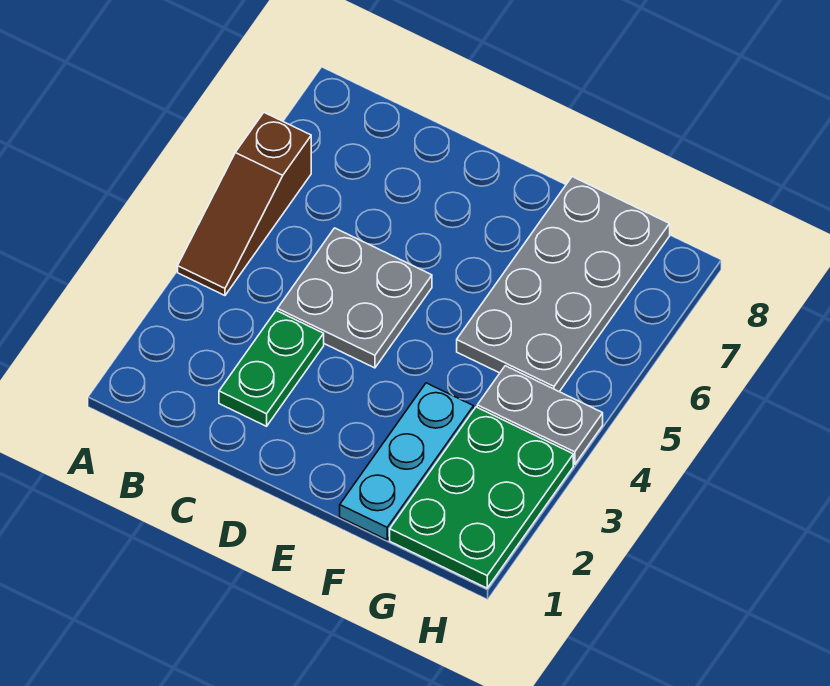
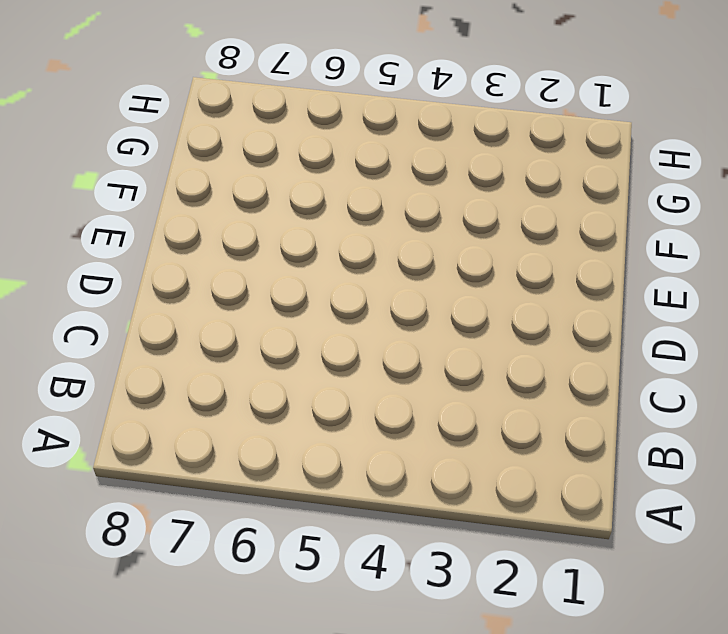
none -> brown slope A4:A6 level 1 top 6
none -> green plate C2:C3 level 1

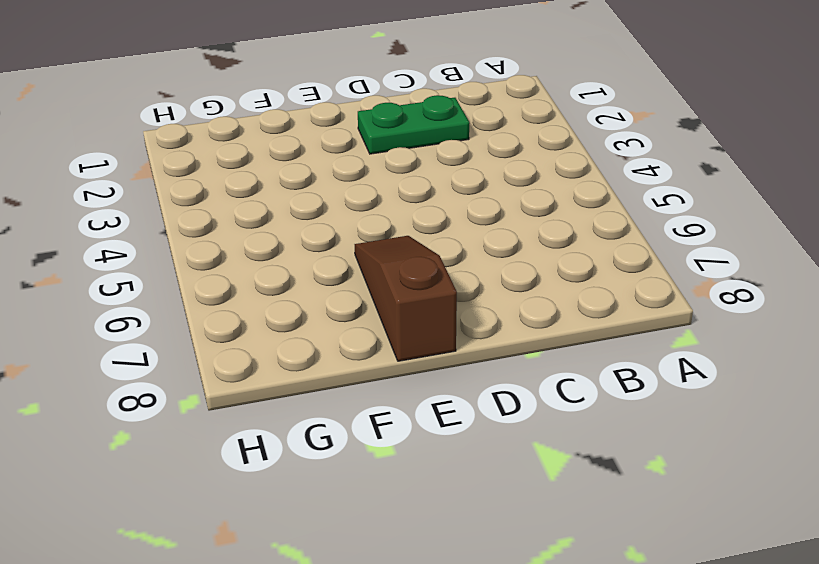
green plate C2:D2 level 1 -> green plate C2:C3 level 1
brown slope E6:E8 level 1 top 8 -> brown slope A4:A6 level 1 top 6
none -> grey plate C4:D5 level 1
none -> cyan plate F1:F3 level 1

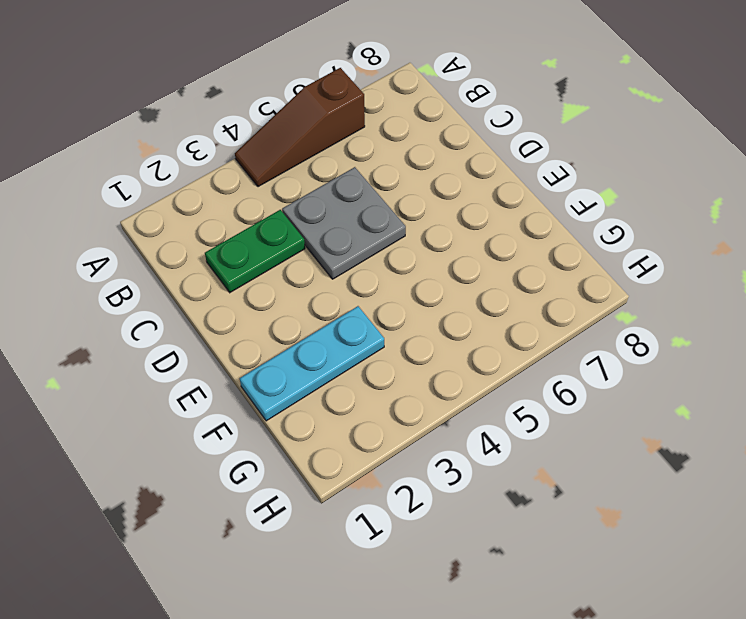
none -> grey plate F5:G8 level 1
none -> green plate G1:H3 level 1

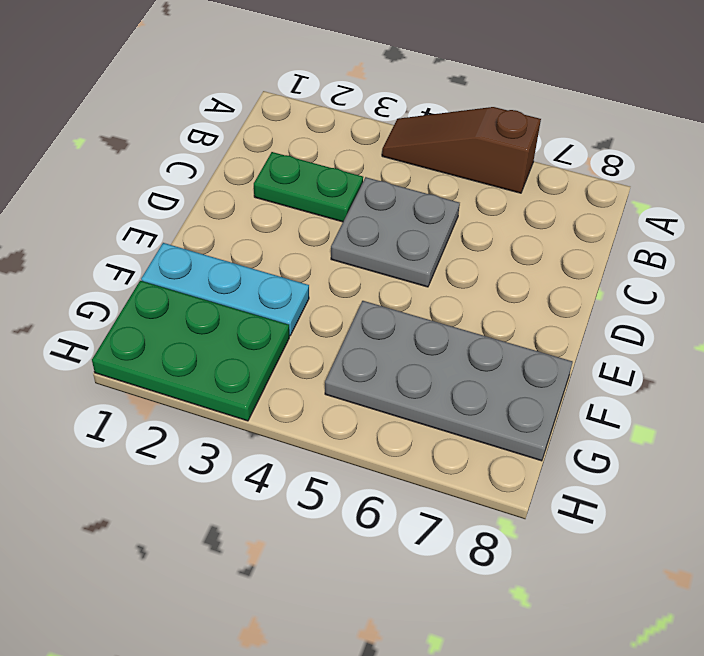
none -> grey plate G4:H4 level 1

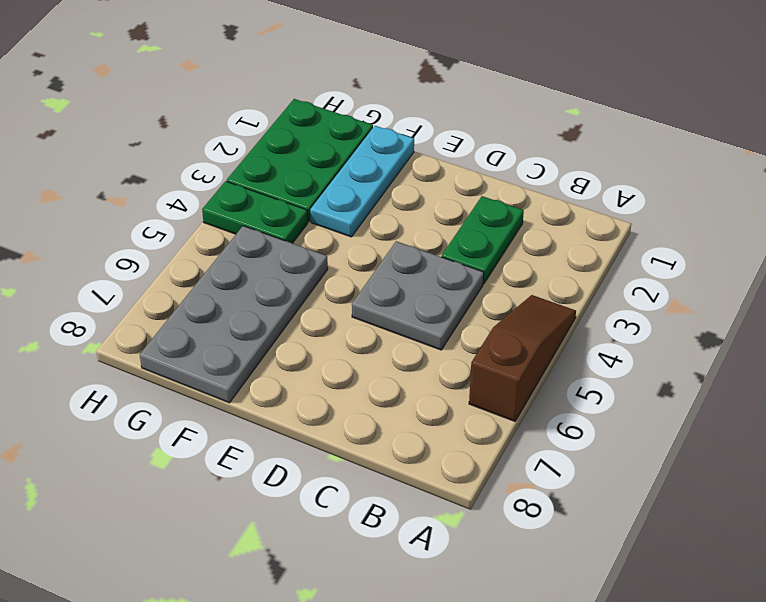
green plate G4:H4 level 1 -> grey plate G4:H4 level 1

